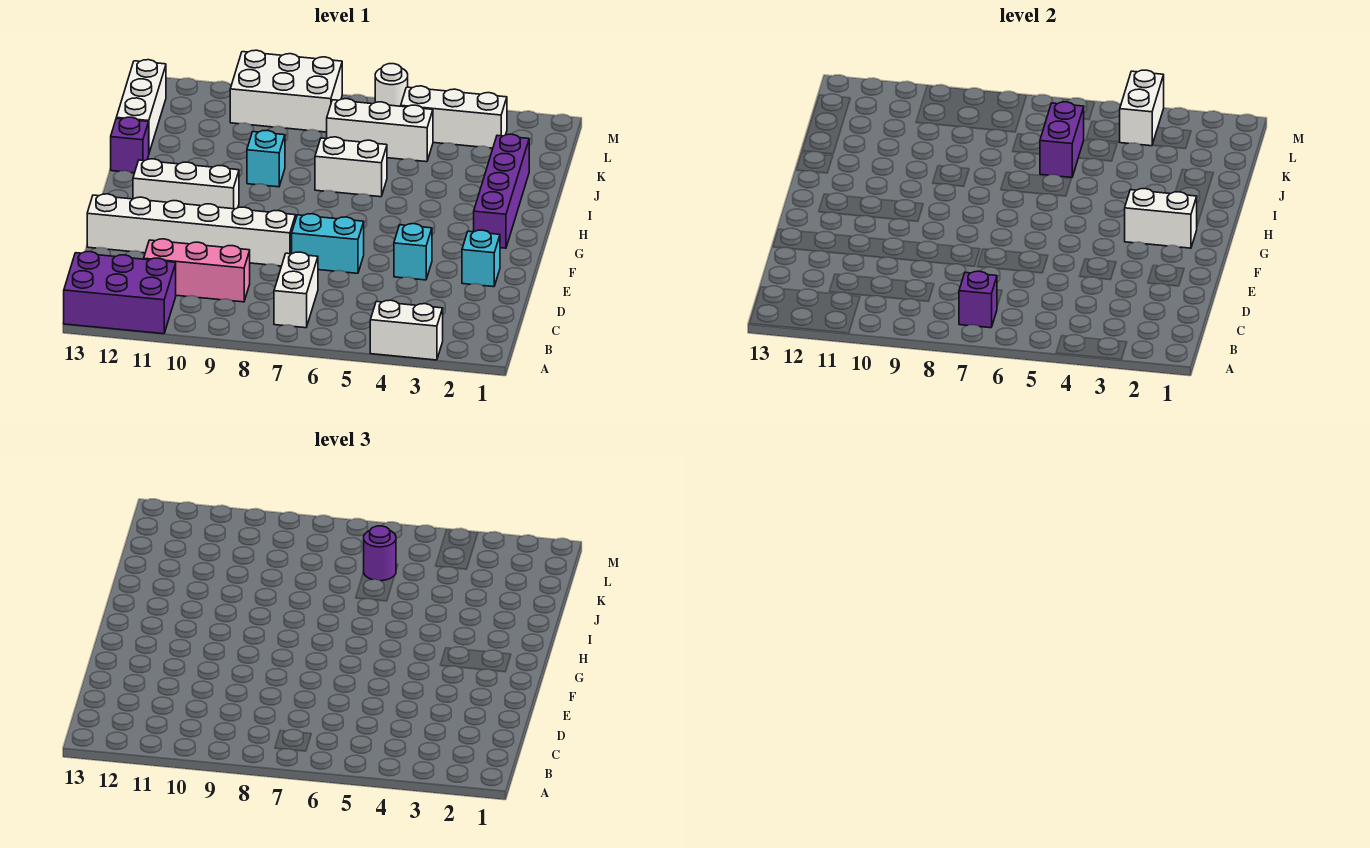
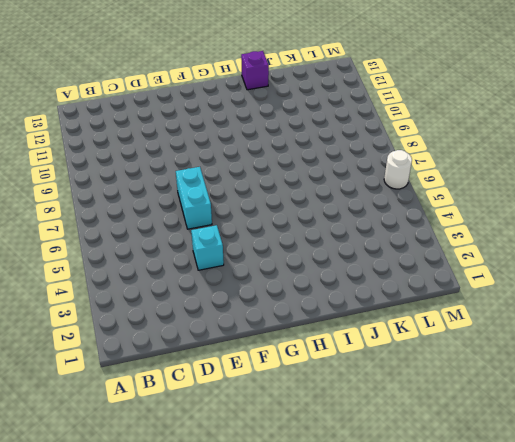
none -> white brick A3:A4 level 1
none -> purple brick A11:B13 level 1
none -> white brick B7:C7 level 1

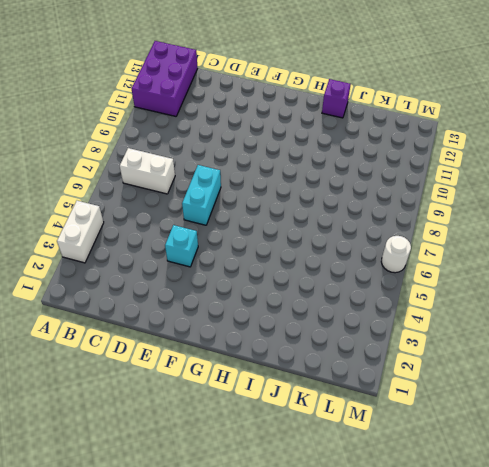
none -> pink brick C9:C11 level 1
none -> cyan brick E2 level 1
none -> white brick E8:E13 level 1

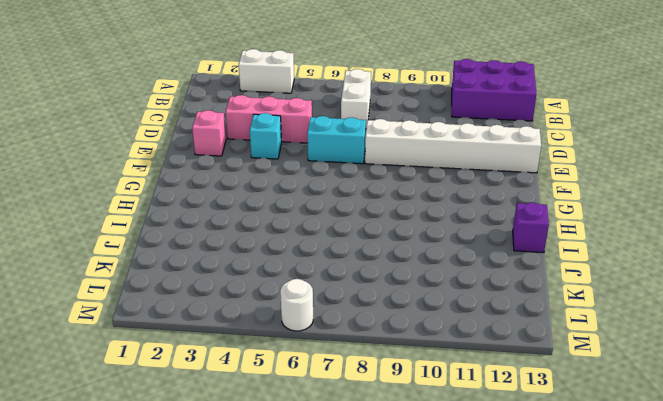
pink brick D3:D5 level 1 -> pink brick C9:C11 level 1
pink brick E2 level 1 -> cyan brick E2 level 1
none -> purple brick G2:J2 level 1
none -> white brick G10:G12 level 1
none -> white brick I6:I7 level 1

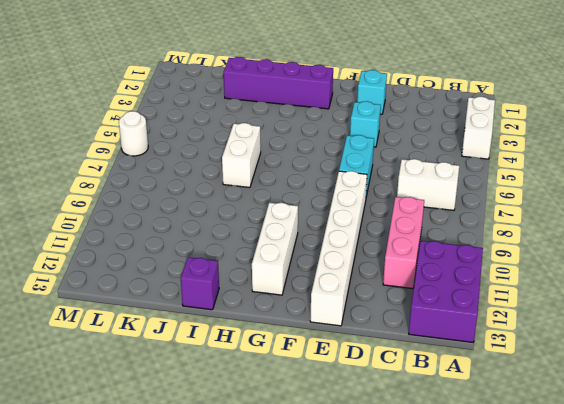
none -> cyan brick I9 level 1
none -> white brick J13:L13 level 1
none -> white brick K5:K7 level 1

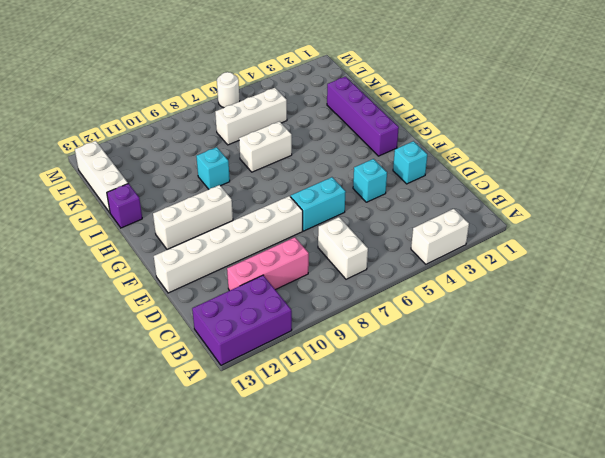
none -> white brick L3:L5 level 1
none -> white brick L8:M10 level 1
none -> purple brick B7 level 2

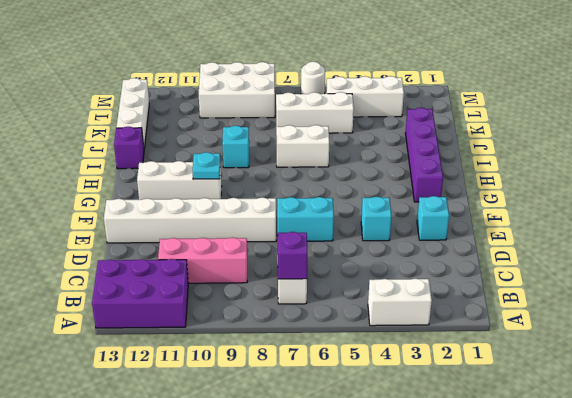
cyan plate G10 level 2 -> none
none -> white brick G2:G3 level 2
none -> purple brick J6:K6 level 2
none -> white brick L4:M4 level 2

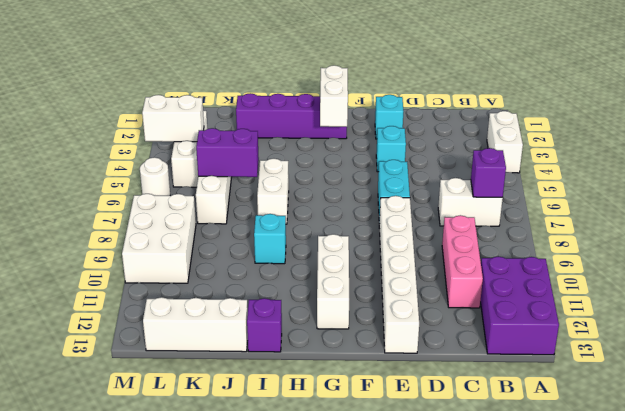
none -> purple round brick K6 level 3

